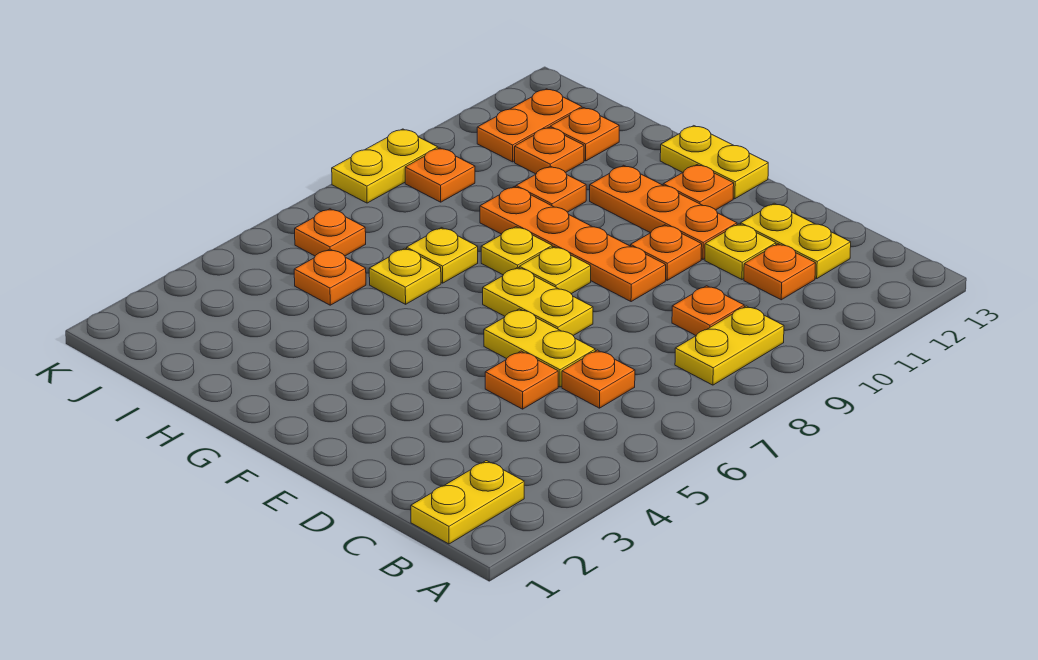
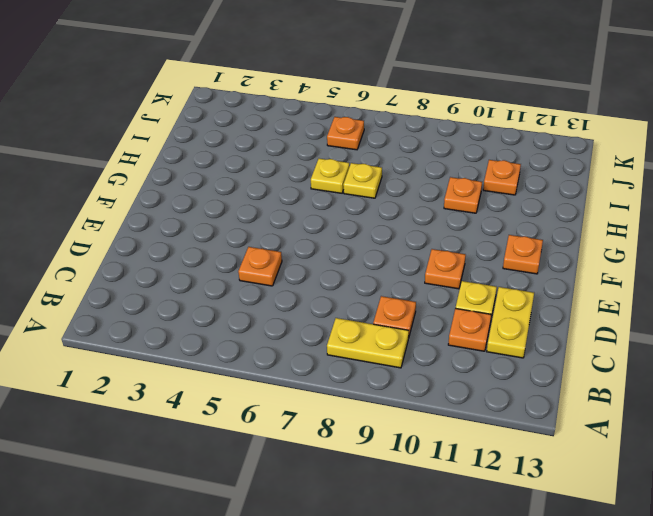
none -> yellow plate B1:B2 level 1
none -> orange plate C6 level 1
none -> yellow plate D6:E6 level 1

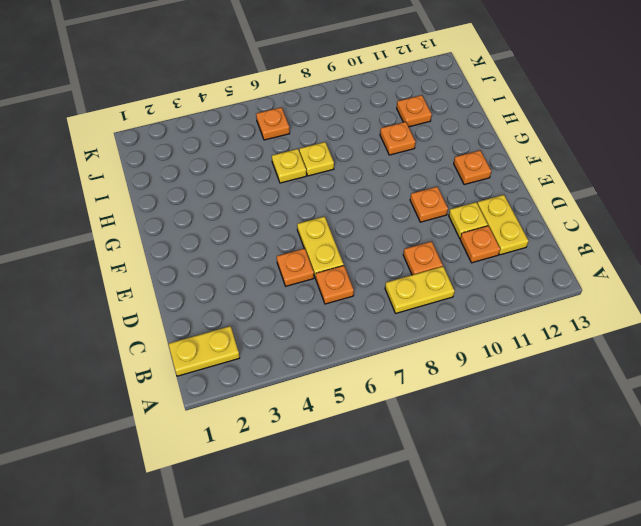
none -> yellow plate E7:F7 level 1
none -> orange plate E9:H9 level 1
none -> orange plate E11:G11 level 1

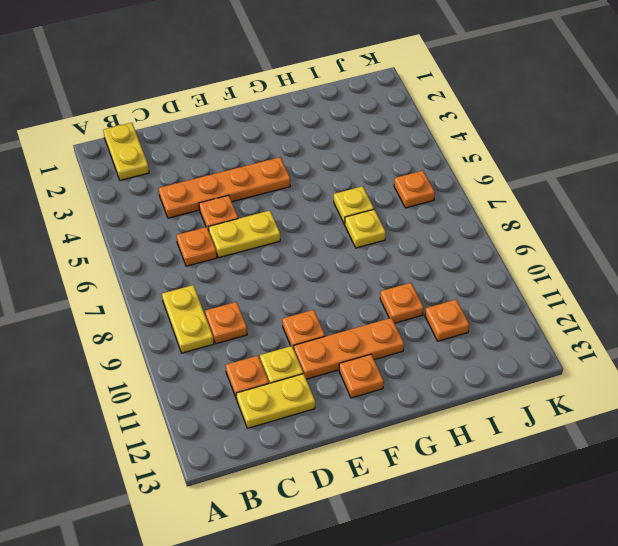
orange plate C4:F4 level 1 -> orange plate E9:H9 level 1
none -> yellow plate E7:F7 level 1
none -> yellow plate F8 level 1
none -> yellow plate F13:G13 level 1

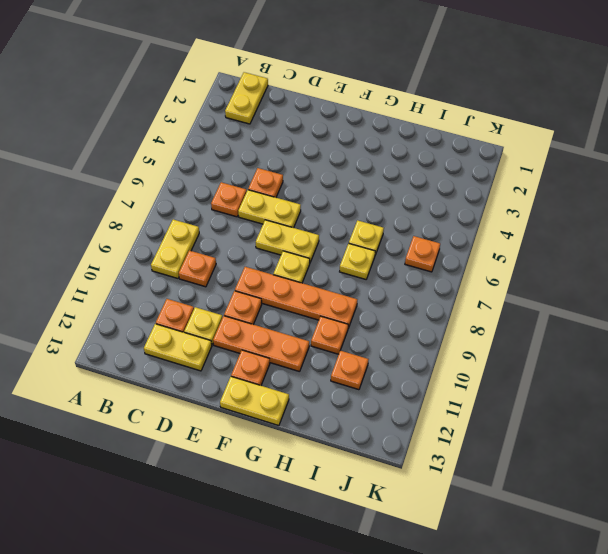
none -> yellow plate G8 level 1
none -> orange plate I5 level 1
none -> orange plate I12 level 1

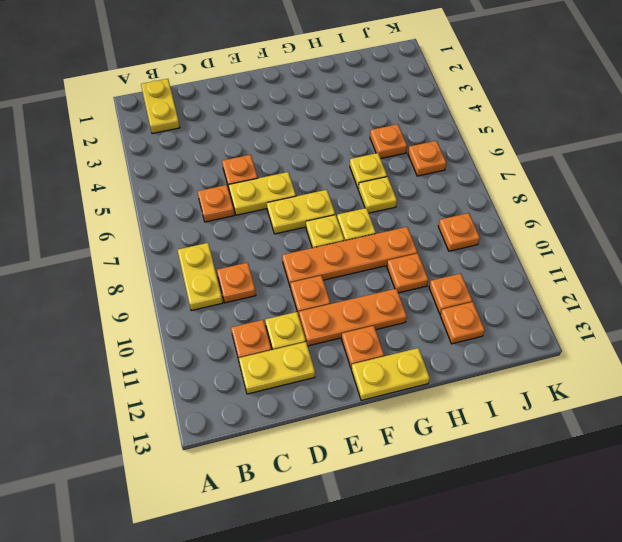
none -> orange plate J11:J12 level 1
none -> yellow plate K8:K9 level 1

